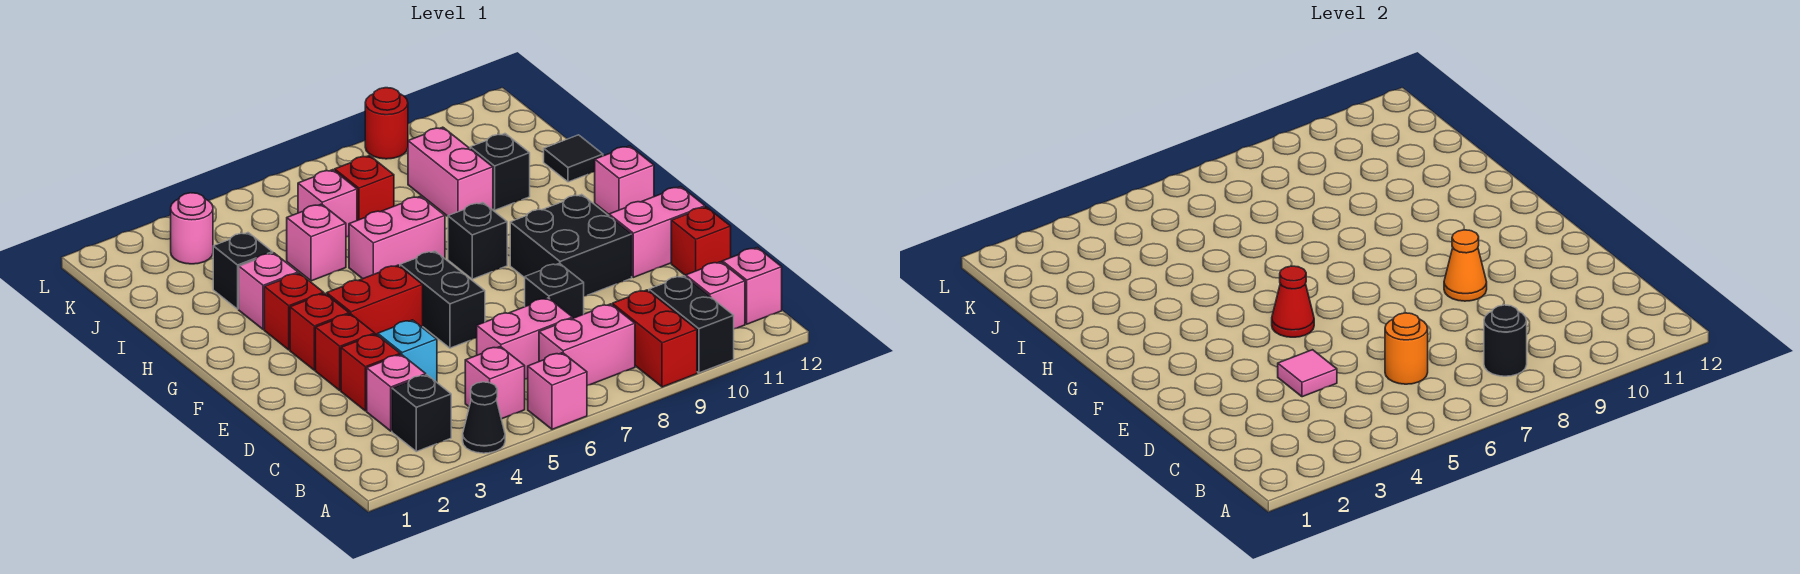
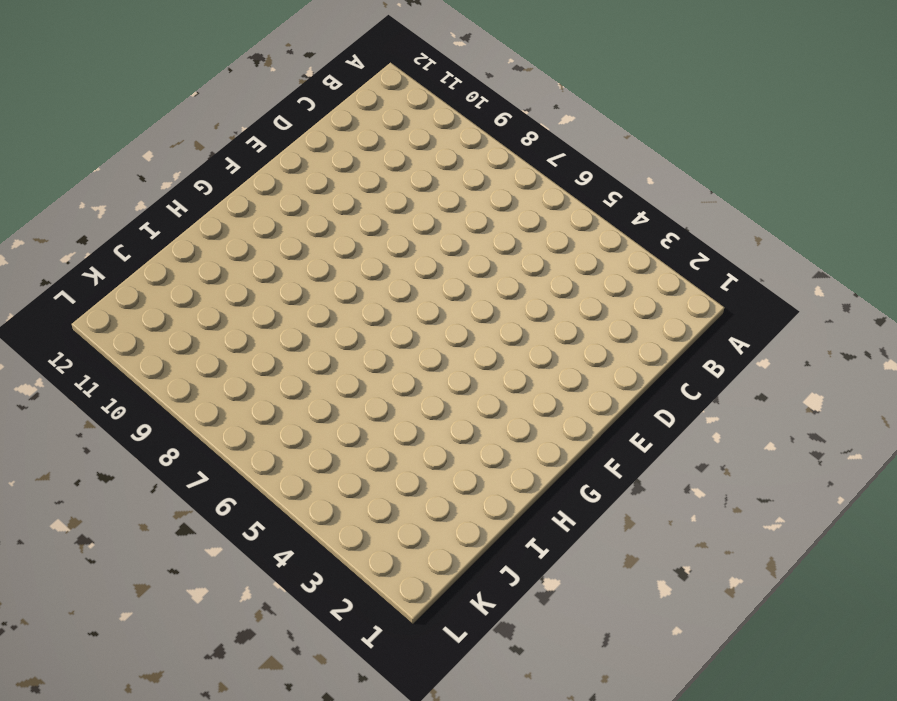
none -> black cone A4 level 1
none -> pink brick A6 level 1
none -> red brick A9:B9 level 1
none -> black brick A10:B10 level 1

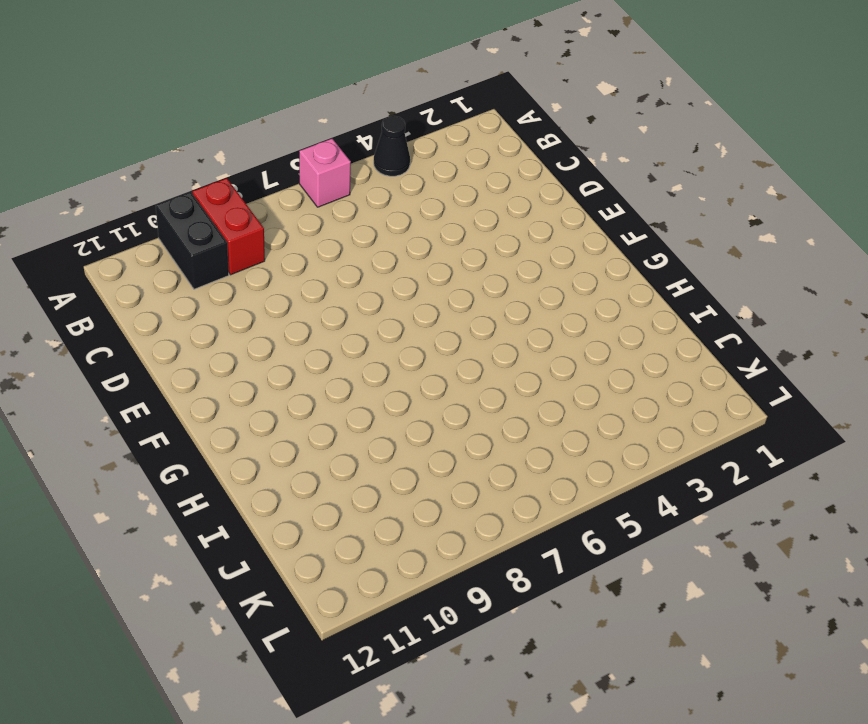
none -> black brick B3 level 1
none -> pink brick B5 level 1
none -> pink brick B7:B8 level 1
none -> pink brick B11 level 1

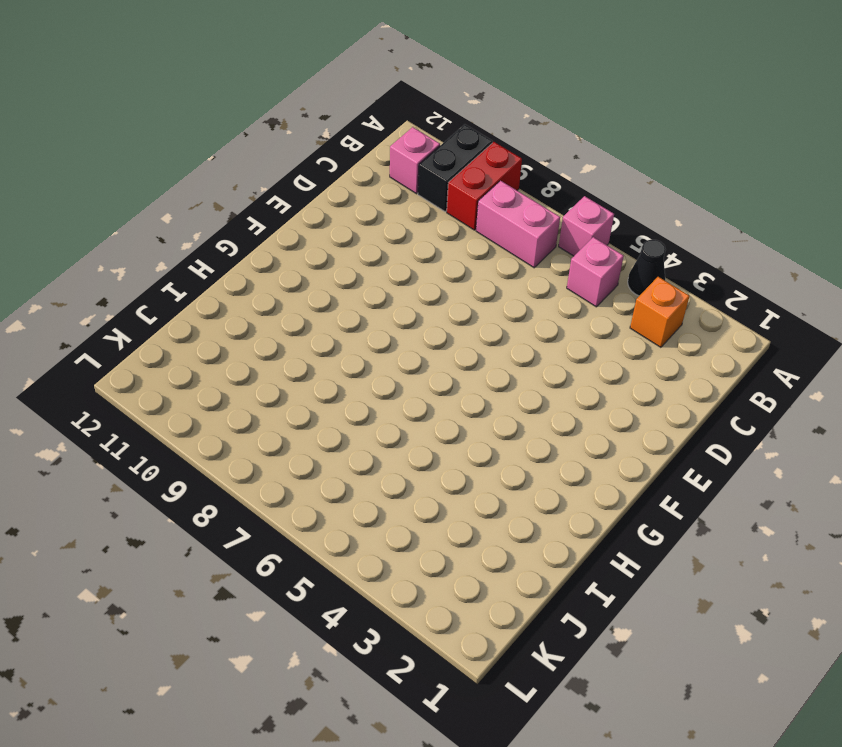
orange brick B3 level 1 -> black brick B3 level 1
none -> pink brick B12 level 1
none -> pink brick C3 level 1
none -> pink brick C6:C7 level 1
none -> red brick D3 level 1

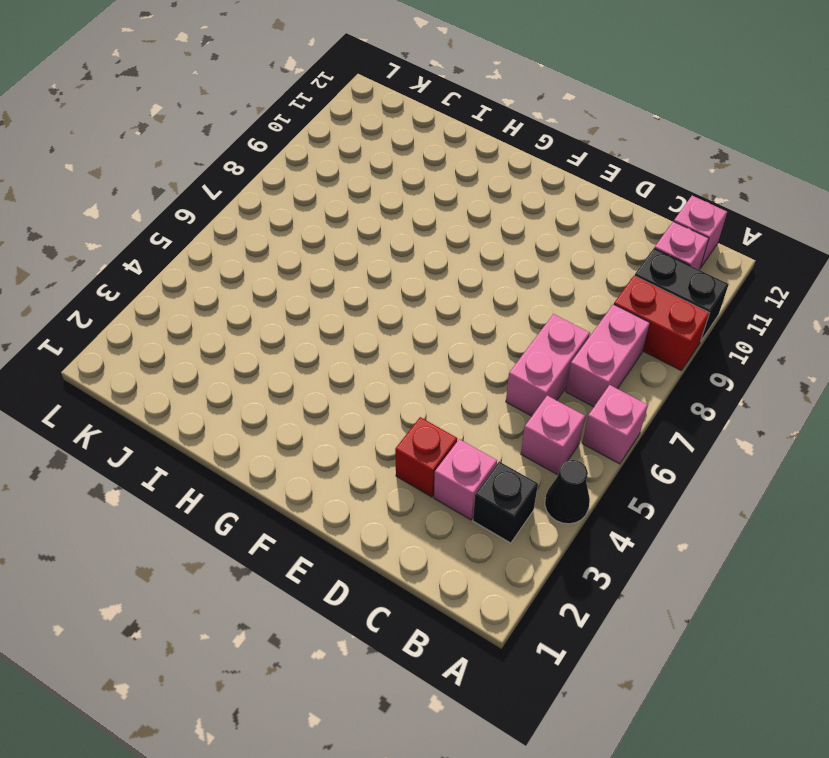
none -> cyan brick D4 level 1
none -> black brick D8 level 1
none -> red brick D12 level 1
none -> red brick E3 level 1

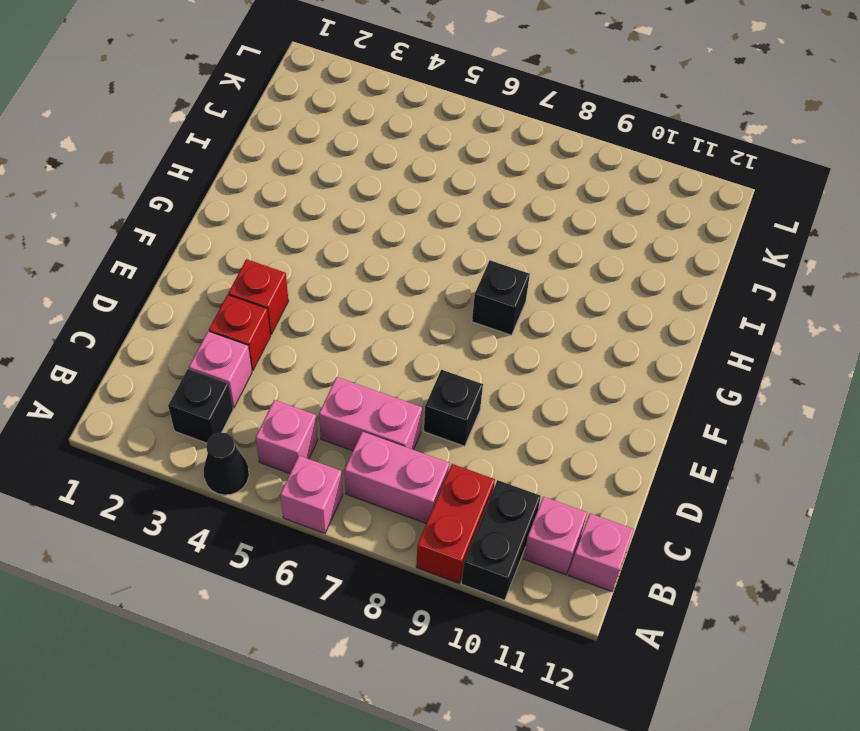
none -> cyan brick D4 level 1
none -> red brick D12 level 1
none -> black brick E6:F6 level 1
none -> black brick E9:F10 level 1

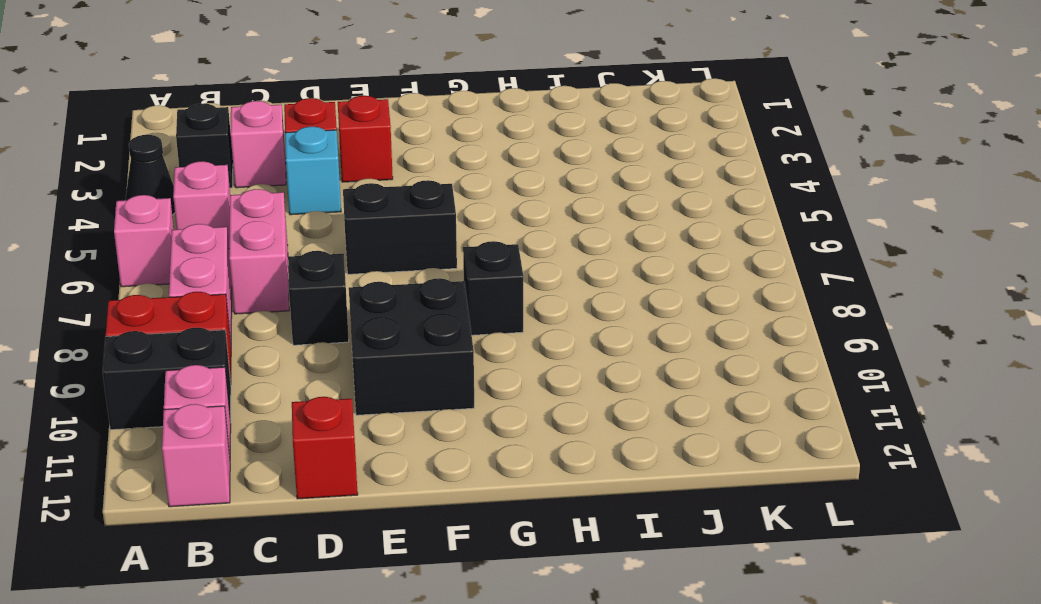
none -> pink brick E11:E12 level 1
none -> red brick F3 level 1
none -> red brick F4:F5 level 1
none -> red brick G3 level 1

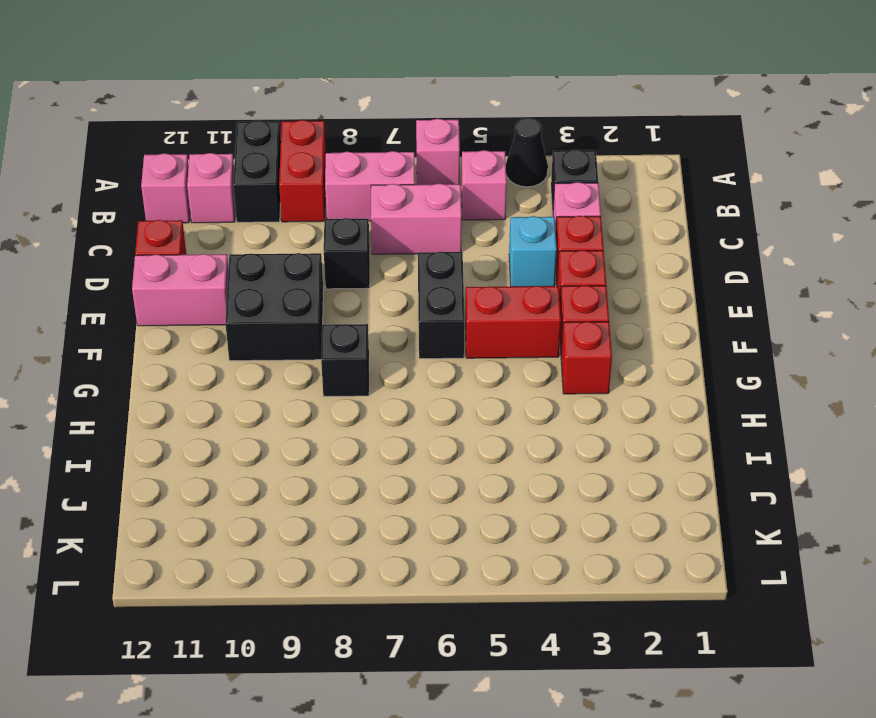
none -> pink brick G12 level 1
none -> pink brick H3 level 1
none -> pink brick H6:H7 level 1
none -> black brick I3 level 1

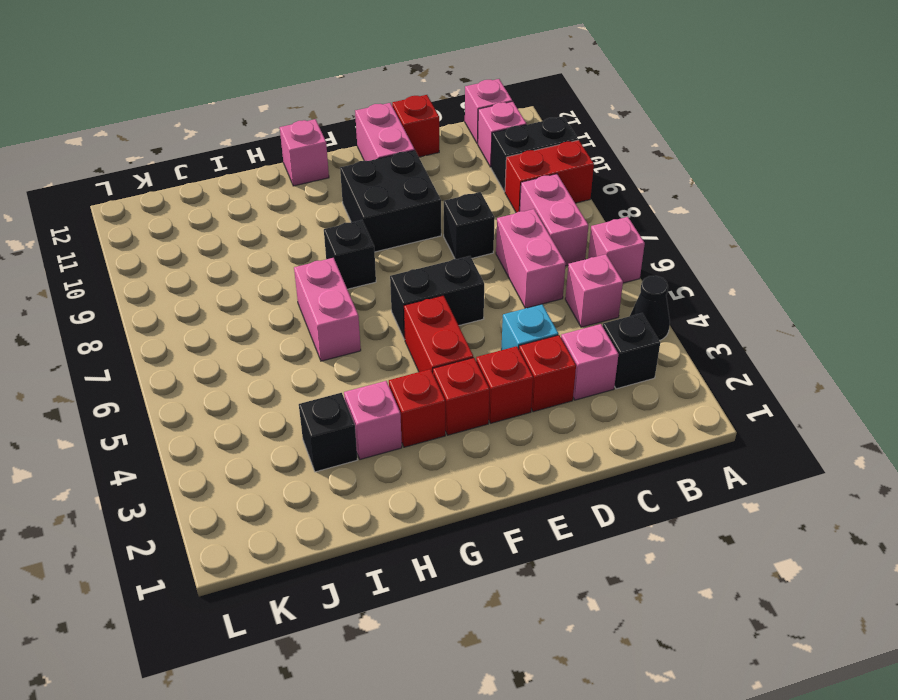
none -> pink brick I5 level 1
none -> pink brick I9:J9 level 1
none -> black brick I10 level 1
none -> black tile I12 level 1

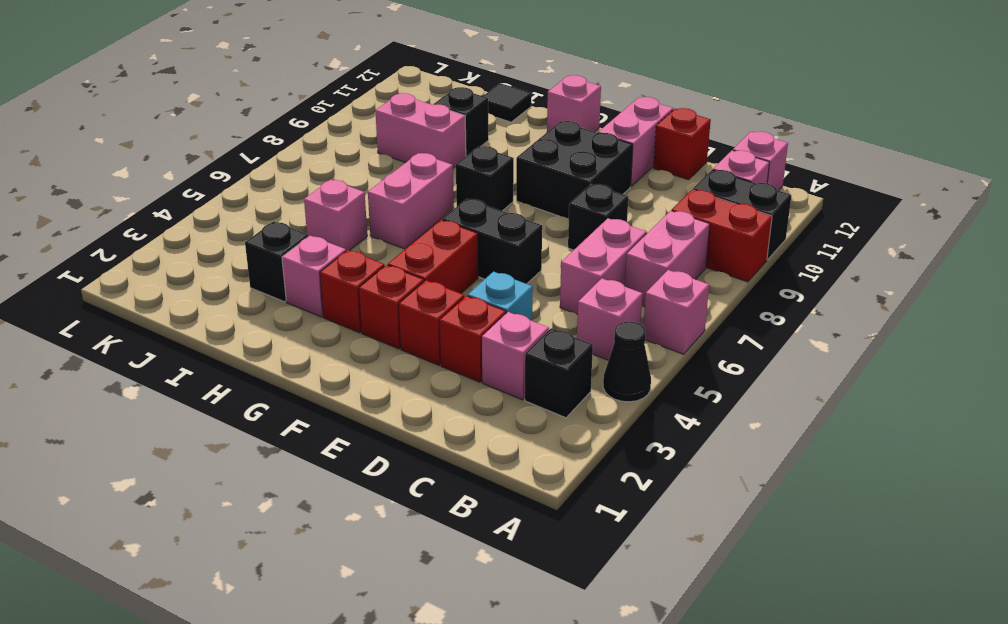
none -> pink brick J6 level 1
none -> red brick J7 level 1
none -> pink round brick K3 level 1
none -> red round brick L9 level 1

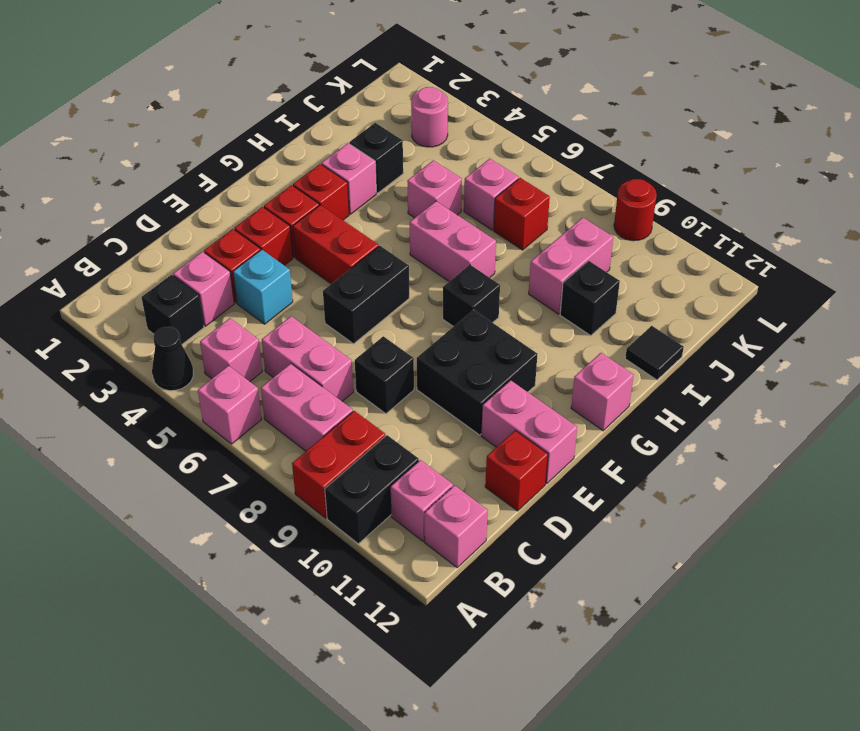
none -> black round brick B8 level 2
none -> orange round brick C6 level 2
none -> pink tile D4 level 2
none -> orange cone E9 level 2

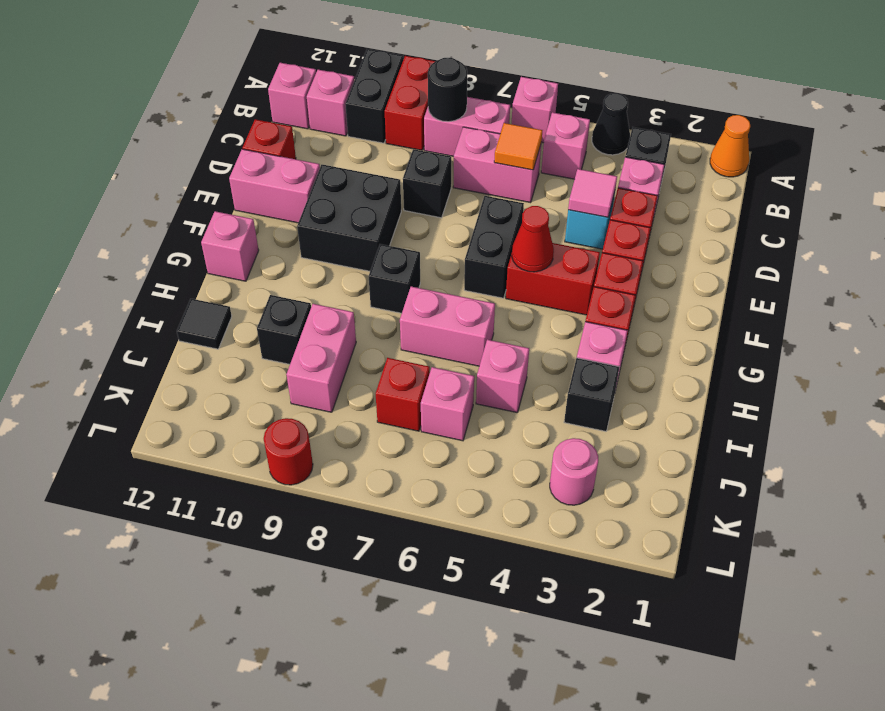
orange cone A1 level 1 -> orange cone E9 level 2
orange tile C6 level 2 -> orange round brick C6 level 2

